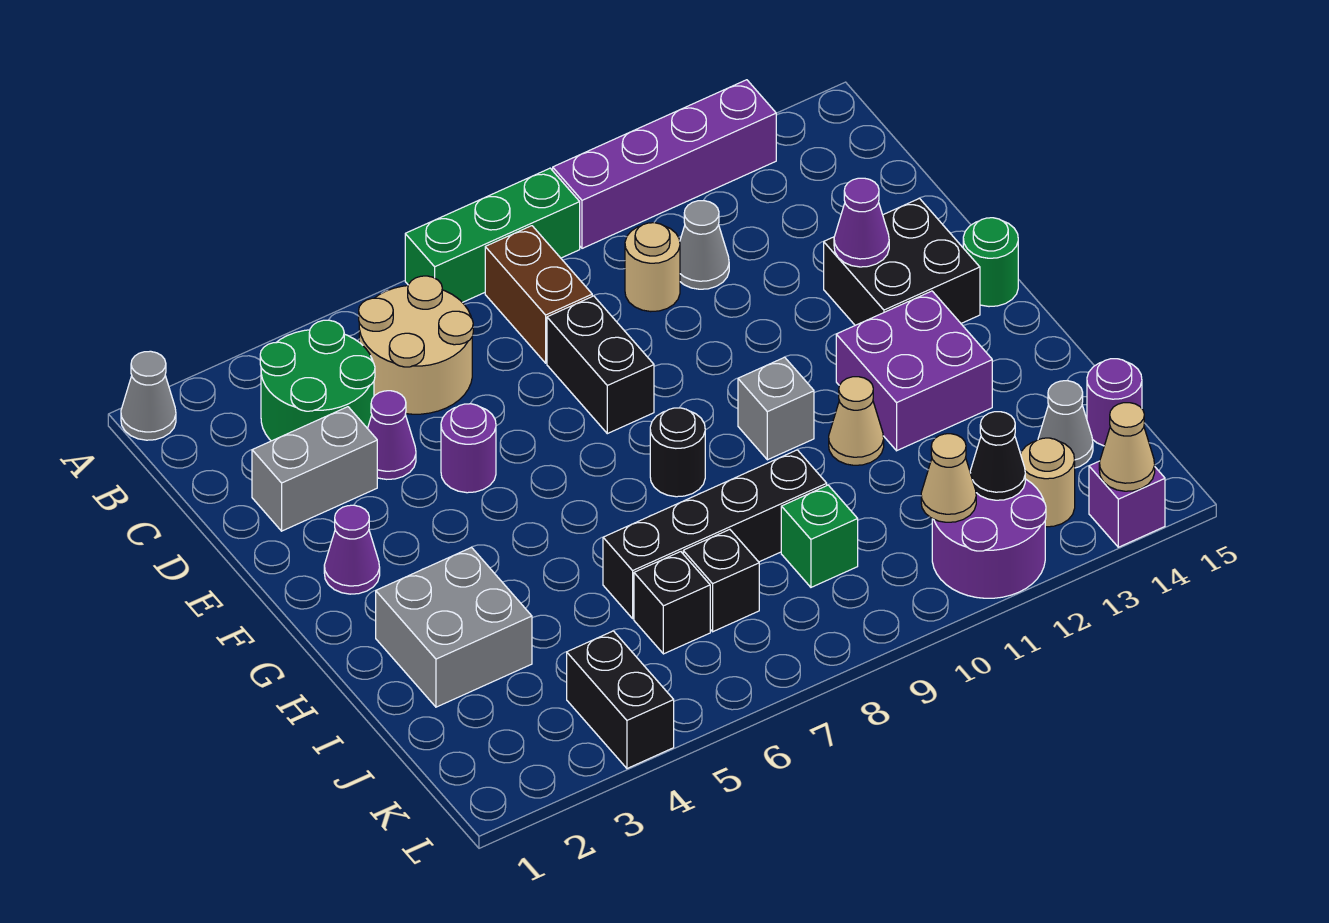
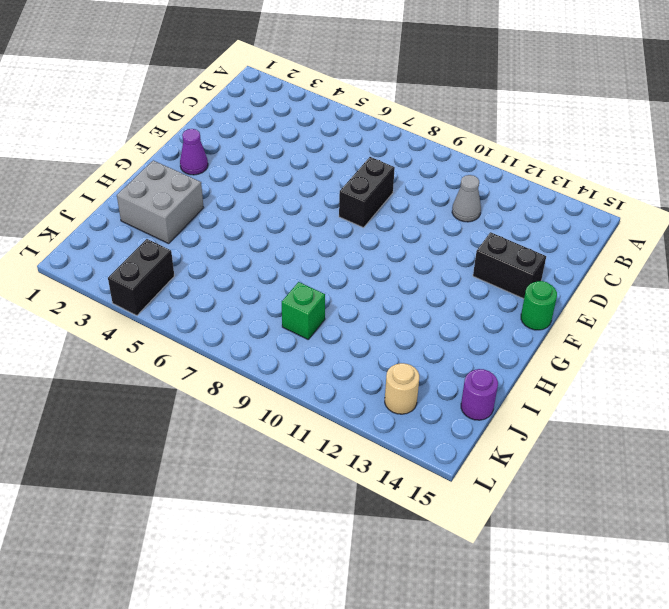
black brick E13:E14 level 1 -> black brick E13:F14 level 1
none -> grey cone A1 level 1
none -> green brick A7:A9 level 1
none -> purple brick A10:A13 level 1
none -> green round brick B3:C4 level 1

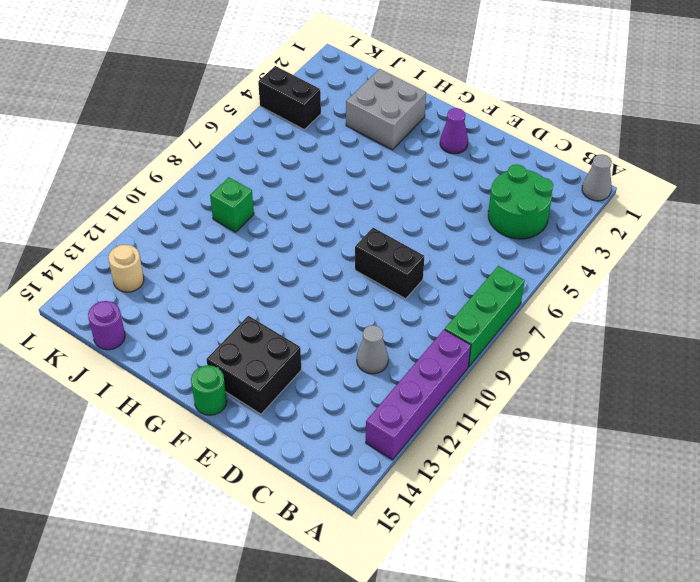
none -> tan round brick B5:C6 level 1
none -> brown brick B8:C8 level 1
none -> tan round brick C10 level 1
none -> grey brick D2:D3 level 1

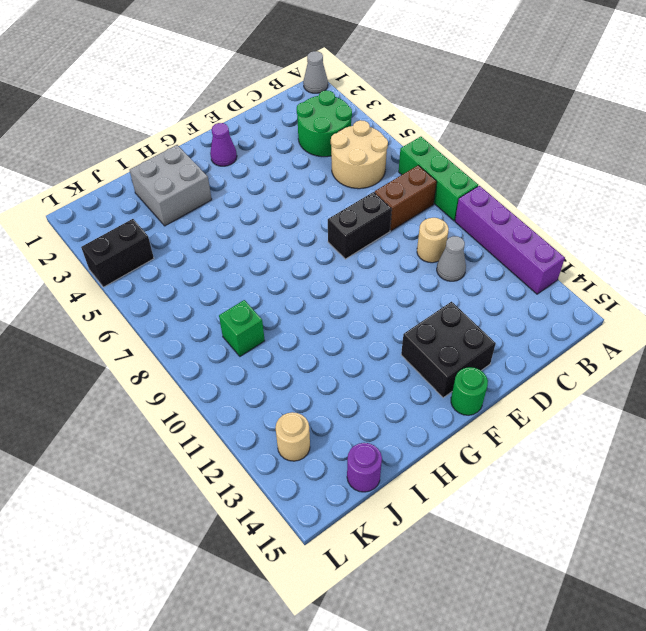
none -> grey brick D2:D3 level 1
none -> purple cone D4 level 1
none -> purple round brick E5 level 1
none -> black round brick G8 level 1

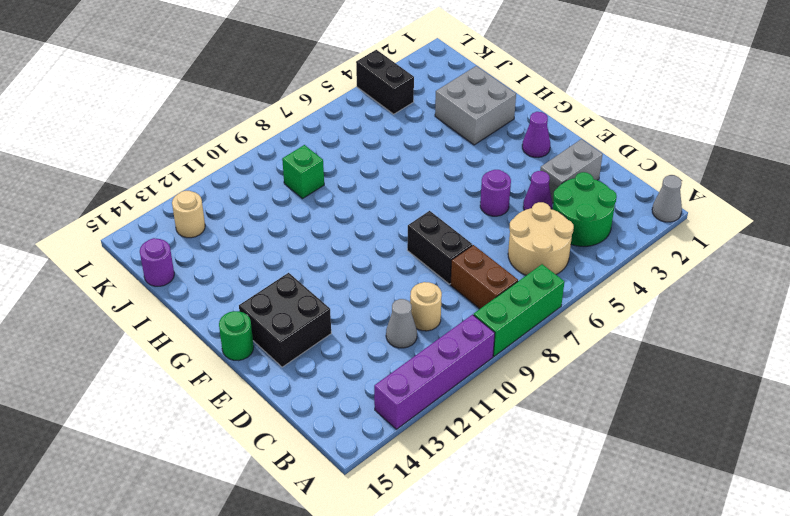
none -> black round brick G8 level 1
none -> grey brick G10 level 1
none -> purple brick G12:H13 level 1
none -> tan cone H11 level 1

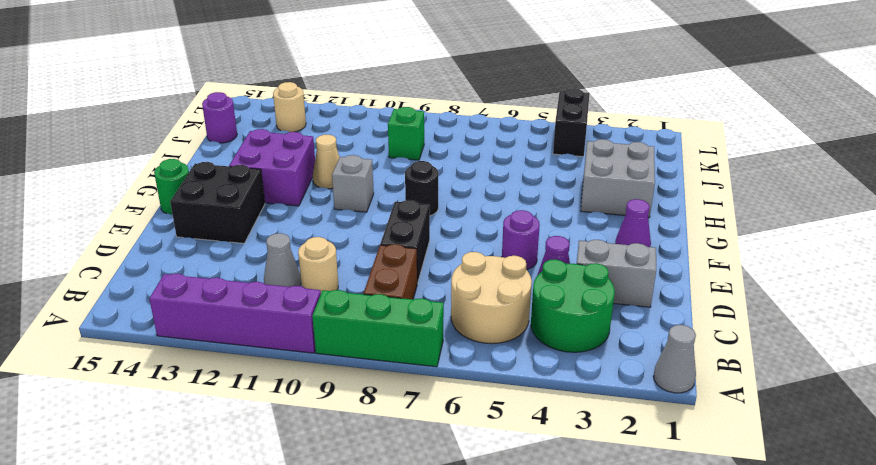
none -> black brick I6:I9 level 1
none -> black brick J6 level 1
none -> black brick J7 level 1
none -> grey cone J14 level 1

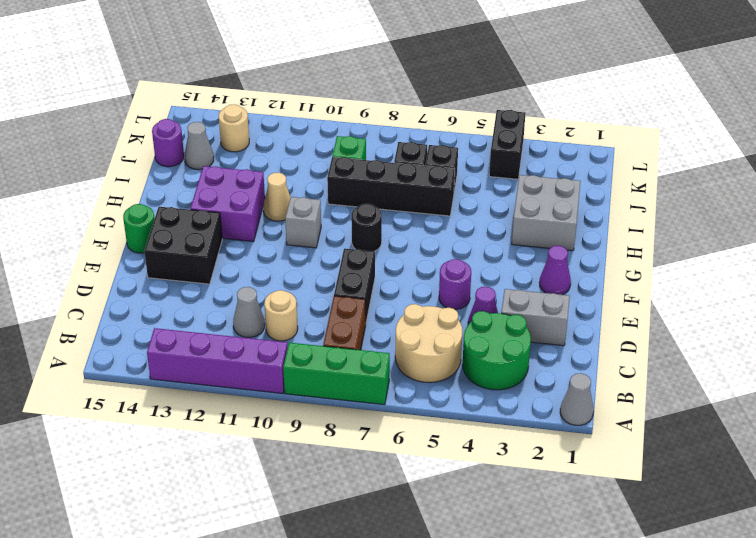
none -> purple round brick K11:L12 level 1
none -> purple brick L14 level 1
none -> purple cone E13 level 2
none -> tan cone K11 level 2

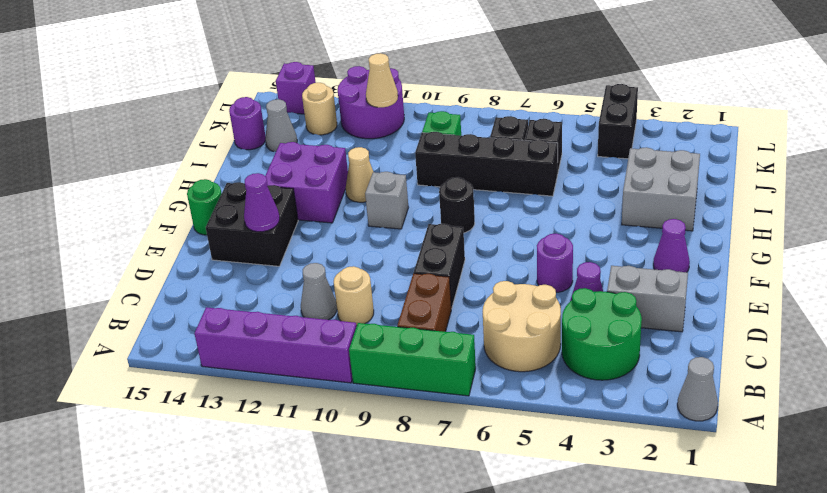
none -> black cone K12 level 2
none -> tan cone L14 level 2

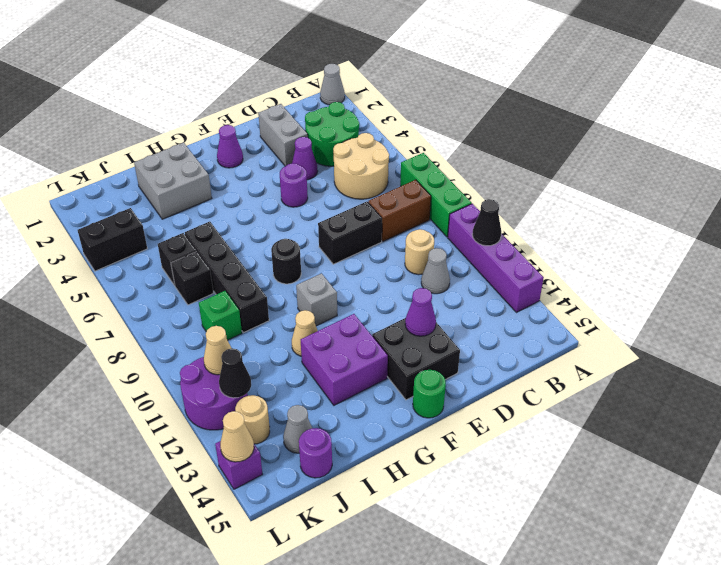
black cone A11 level 2 -> none

